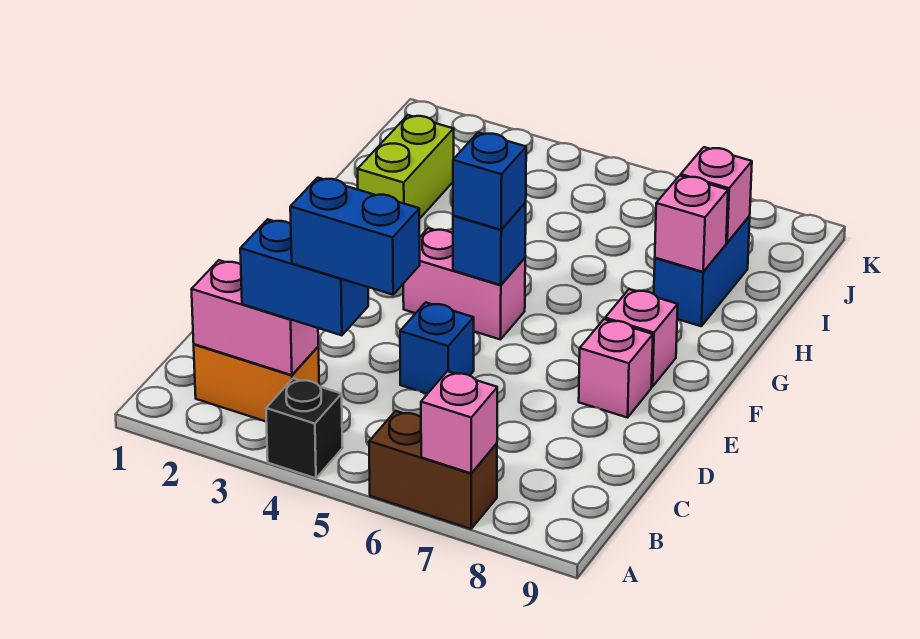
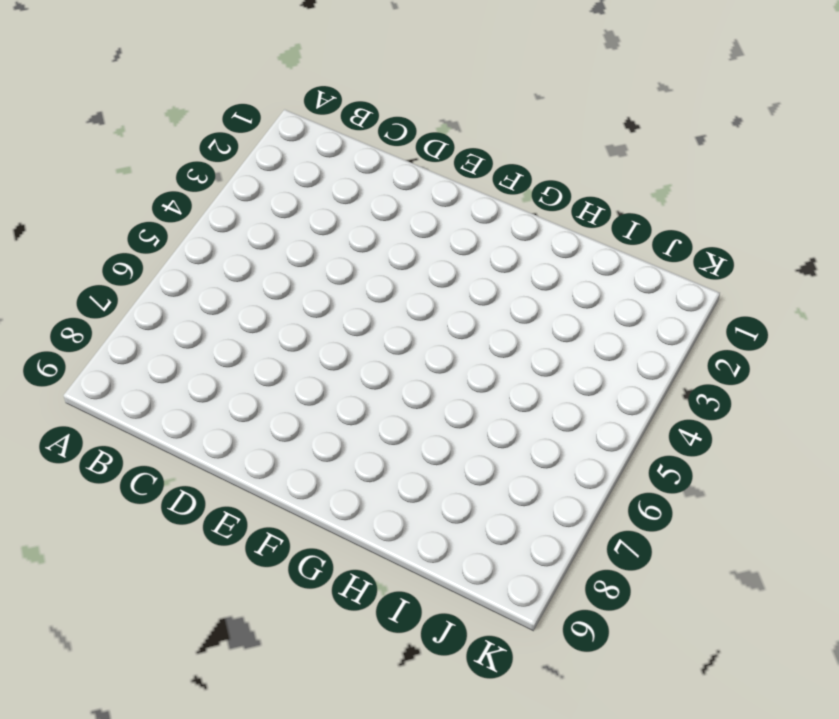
none -> black brick A4 level 1
none -> brown brick A6:A7 level 1
none -> orange brick B2:B3 level 1

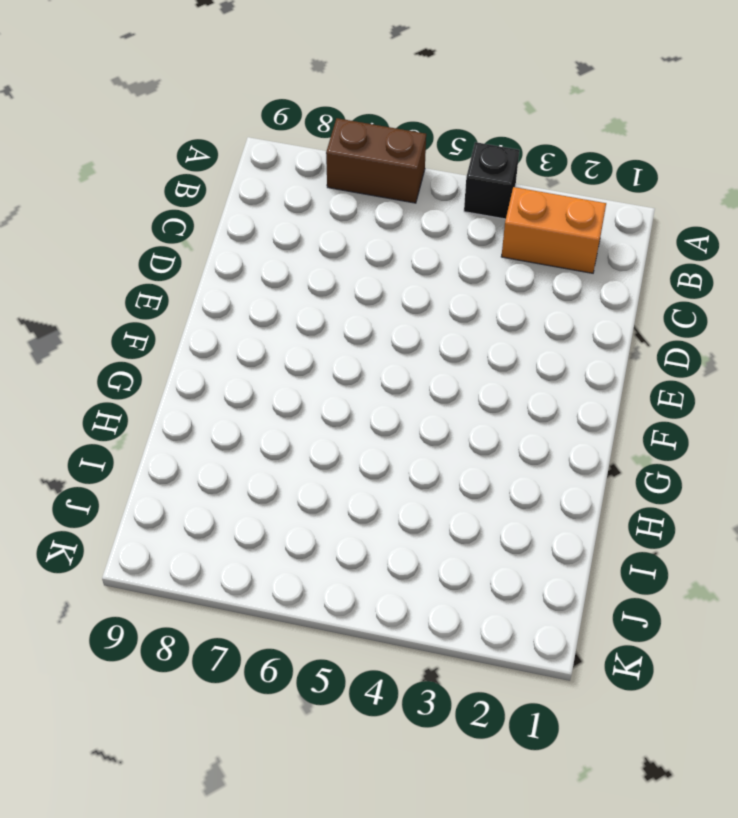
none -> blue brick D5 level 1
none -> pink brick E8 level 1
none -> pink brick F4:F5 level 1

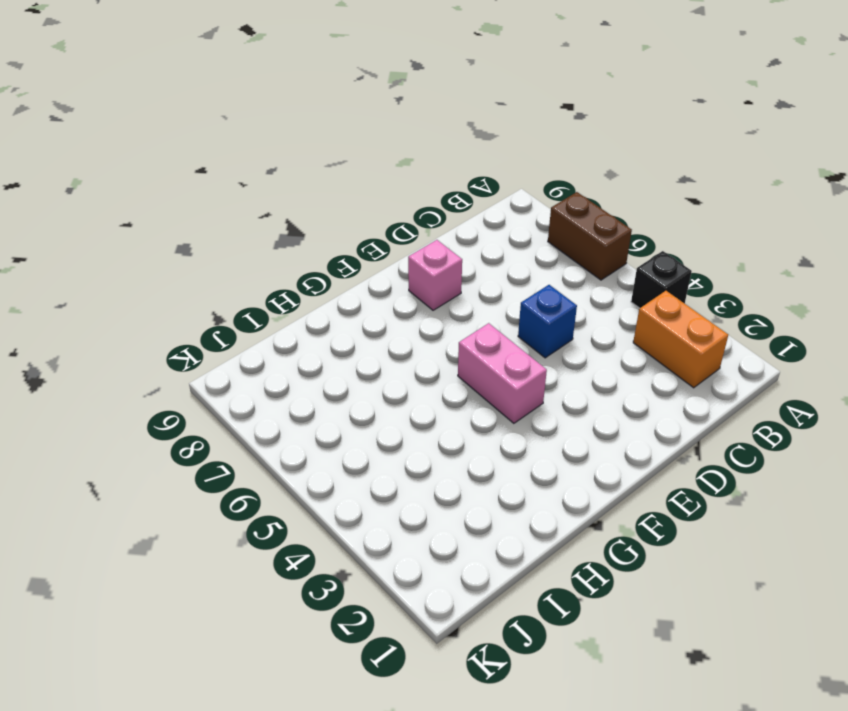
none -> pink brick F8 level 1
none -> lime brick H2:I2 level 1
none -> blue brick H8:I8 level 1

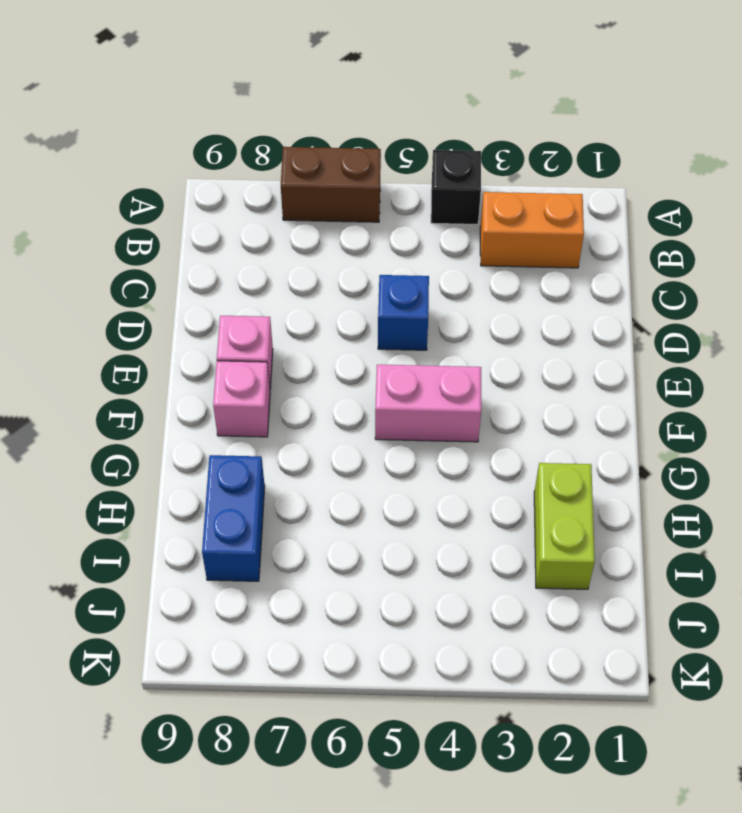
none -> pink brick A7 level 2
none -> pink brick B2:B3 level 2
none -> blue brick F5 level 2

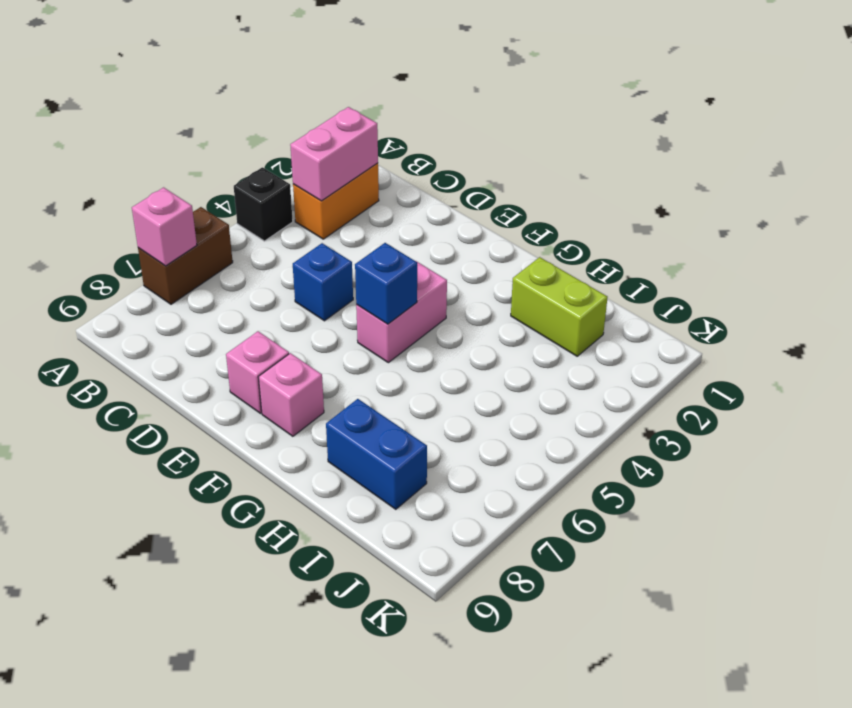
none -> pink brick H8 level 2
none -> pink brick I8 level 2
none -> blue brick B3:B4 level 3

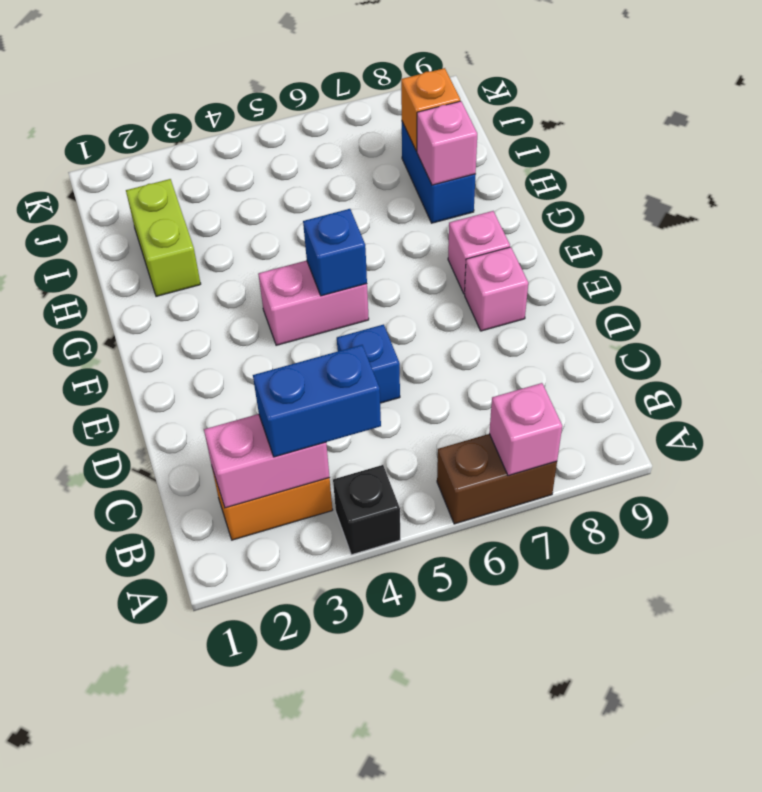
orange brick I8 level 2 -> pink brick I8 level 2
none -> blue brick F5 level 3
none -> blue brick B4:B5 level 4

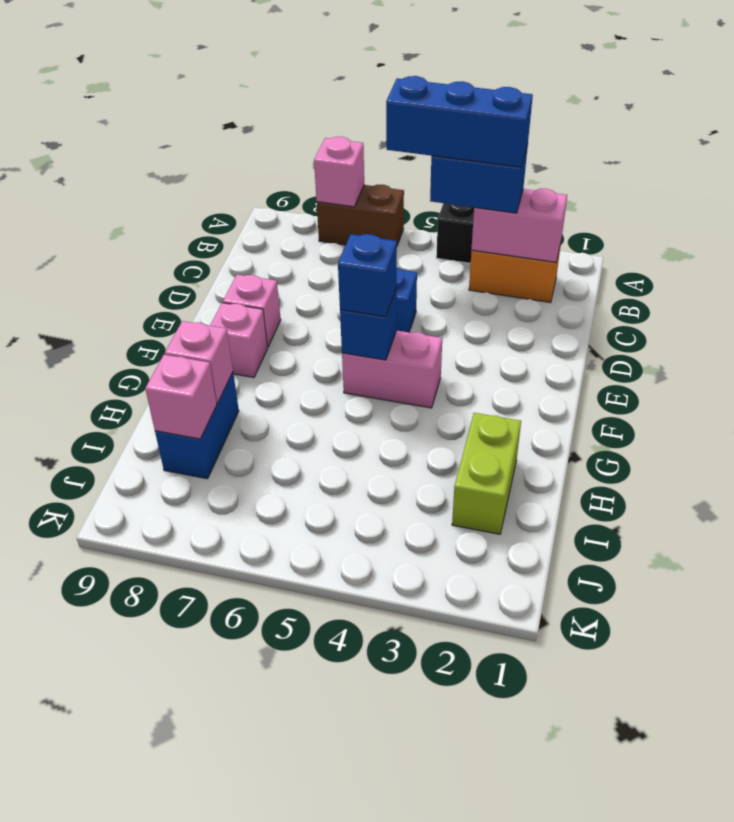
blue brick B3:B5 level 4 -> blue brick B4:B5 level 4

